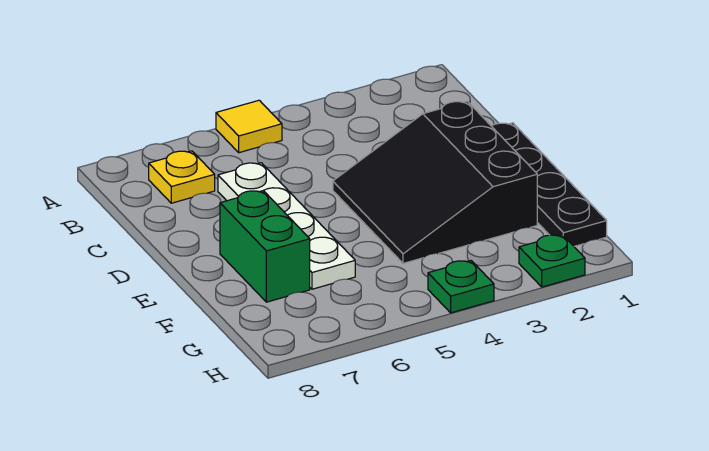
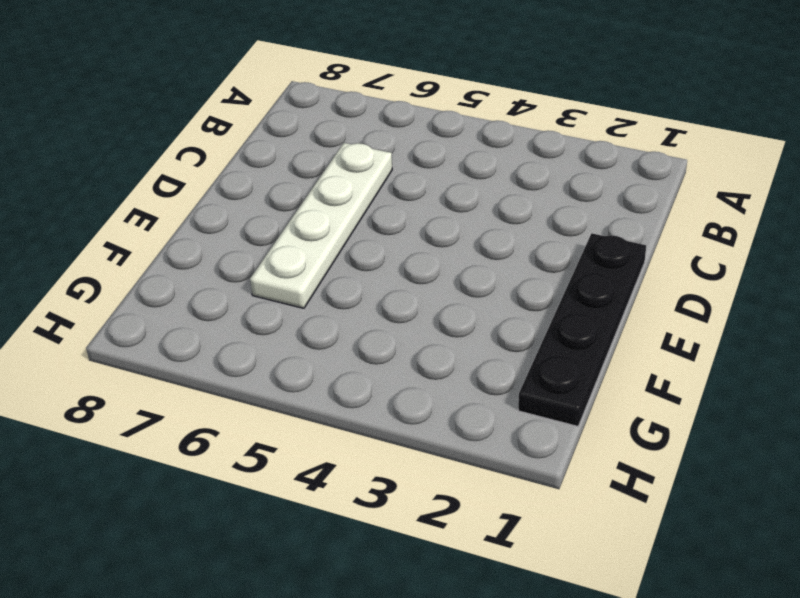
none -> yellow tile A5 level 1
none -> yellow plate B7 level 1

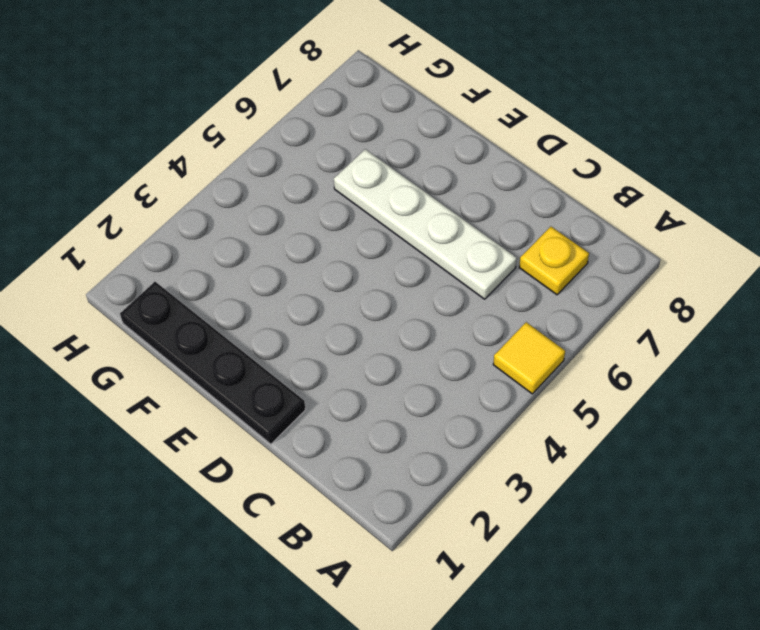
none -> black slope D2:F4 level 1 top 2
none -> green brick E7:F7 level 1

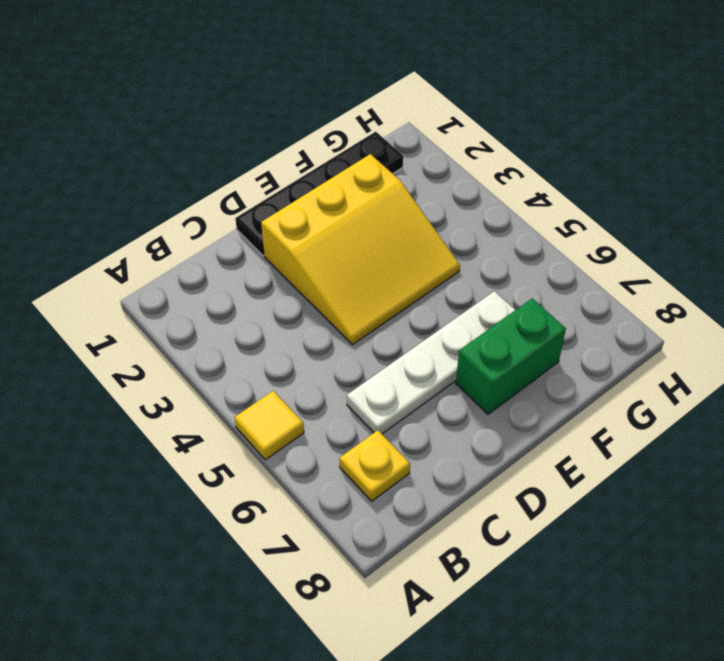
yellow slope D2:F4 level 1 top 2 -> black slope D2:F4 level 1 top 2
none -> green plate H2 level 1
none -> green plate H4 level 1

